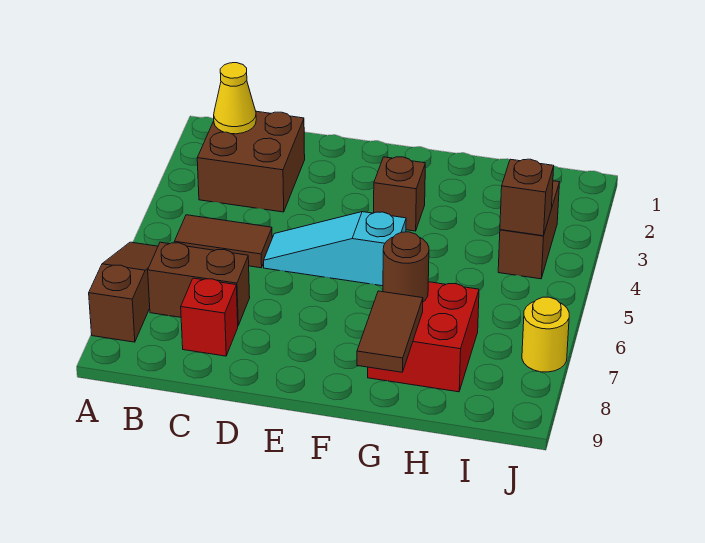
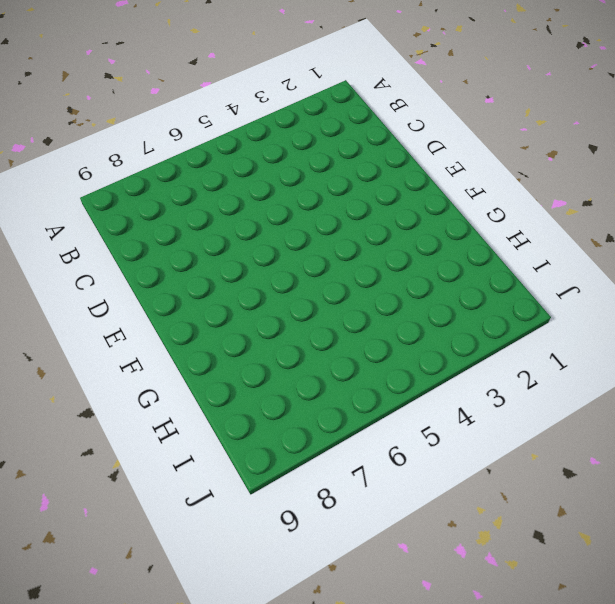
none -> brown slope A6:A8 level 1 top 8
none -> brown brick B2:C3 level 1
none -> brown tile B5:C5 level 1

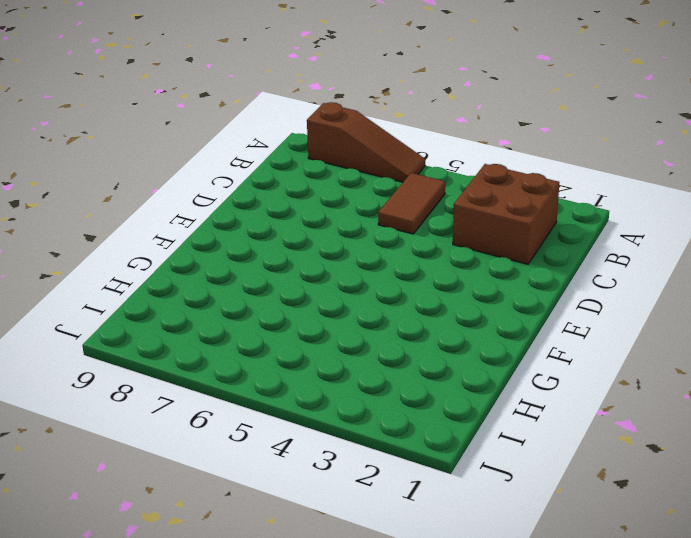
none -> brown brick B7:C7 level 1
none -> red brick C8 level 1
none -> cyan slope D5:F5 level 1 top F

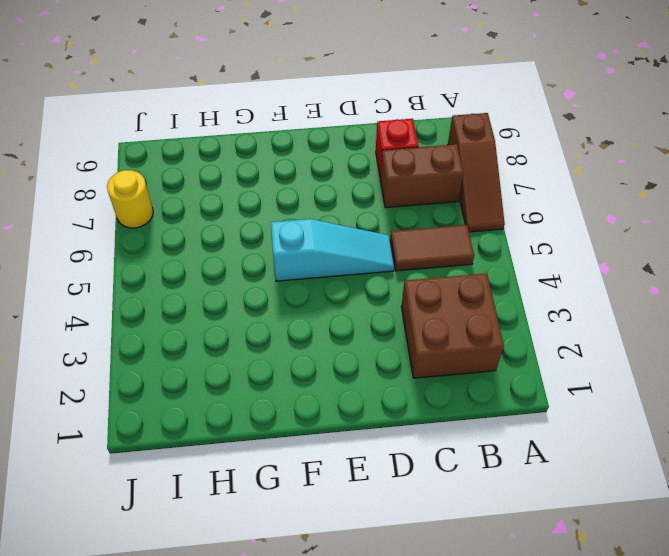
none -> brown brick F3 level 1
none -> red brick G7:H8 level 1
none -> brown brick I3:I4 level 1

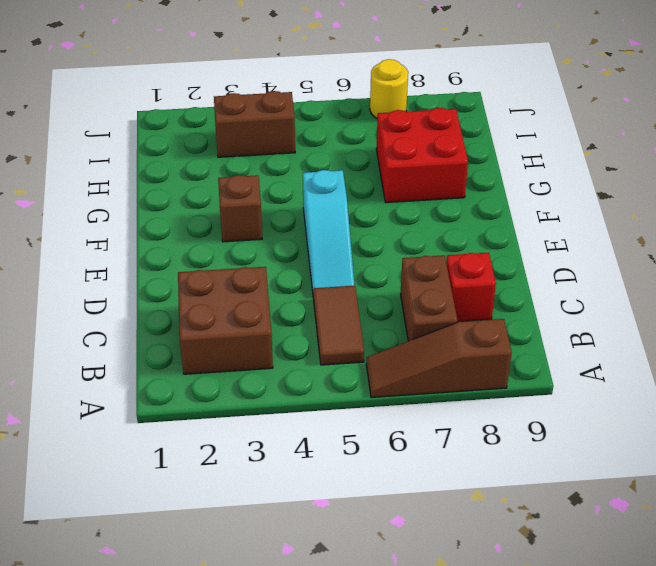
none -> yellow cone B2 level 2
none -> brown round brick G7 level 2
none -> brown tile G8:G9 level 2

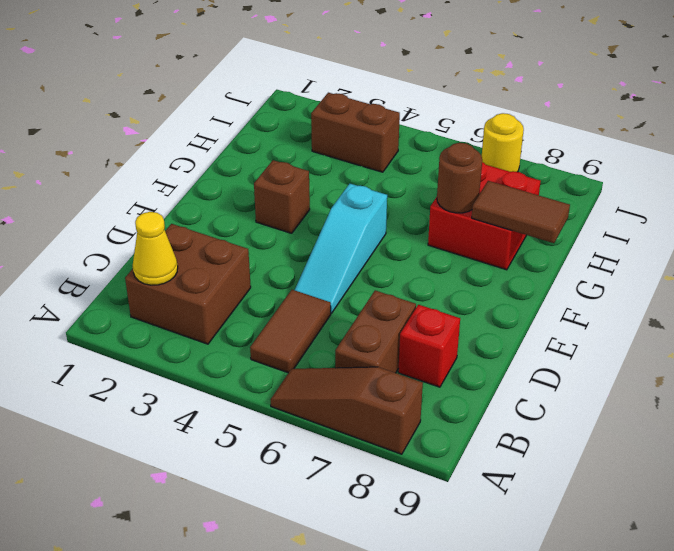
none -> brown brick I4 level 2

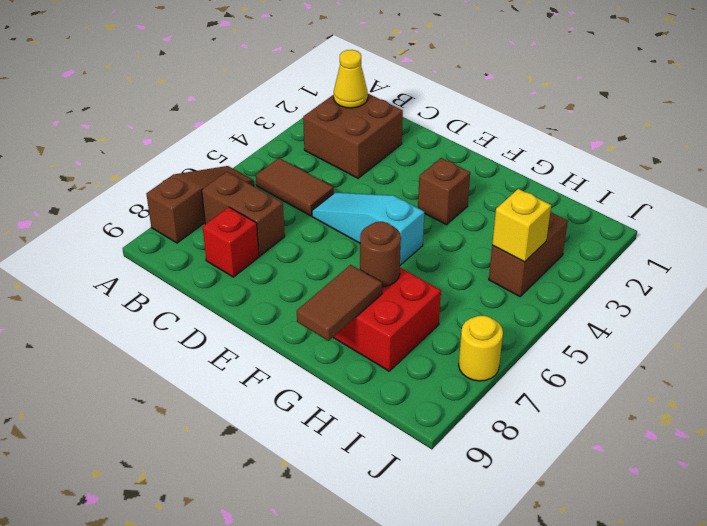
yellow brick I4 level 2 -> brown brick I4 level 2

